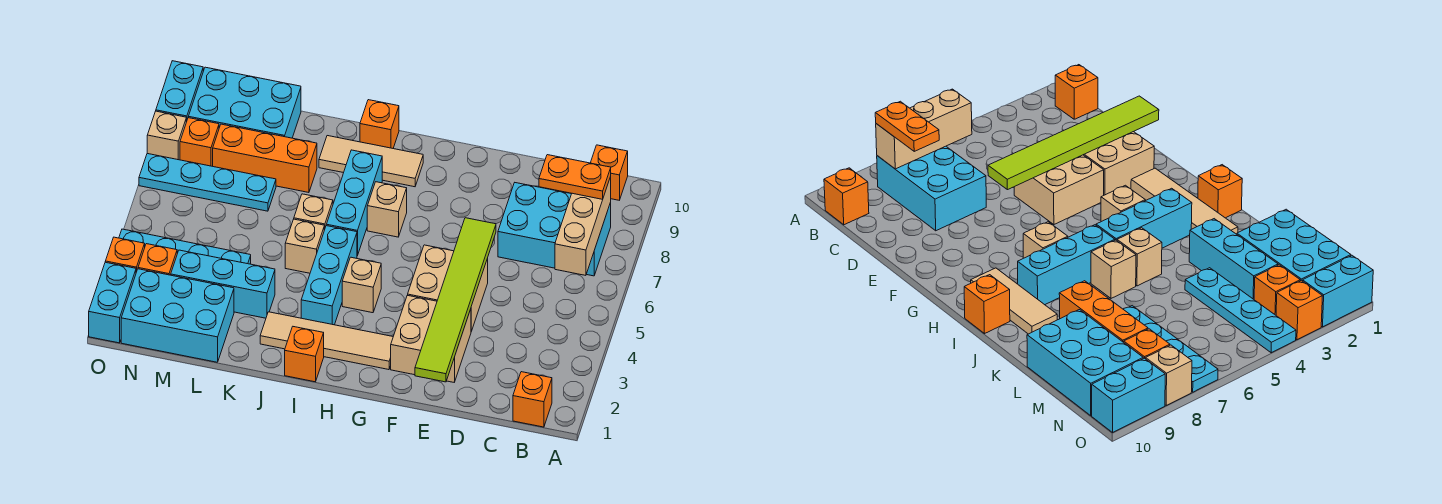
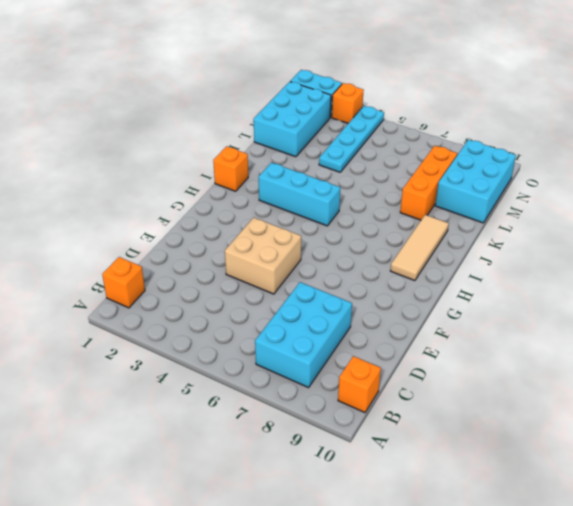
none -> tan brick E2:F3 level 1
none -> tan tile G2:J2 level 1
none -> tan brick H4 level 1
none -> tan brick H7 level 1

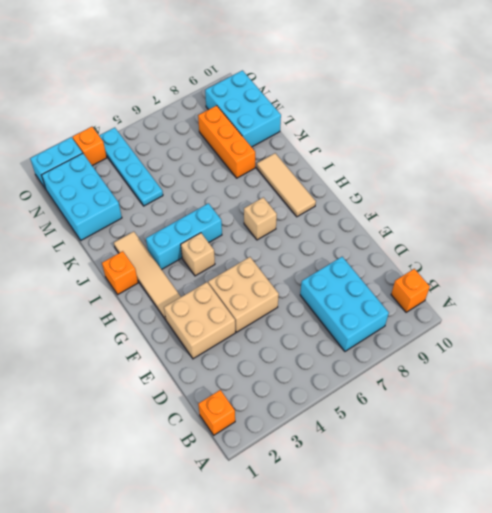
none -> cyan brick I6:I8 level 1
none -> orange brick I10 level 1
none -> tan brick J5 level 1
none -> tan brick J6 level 1

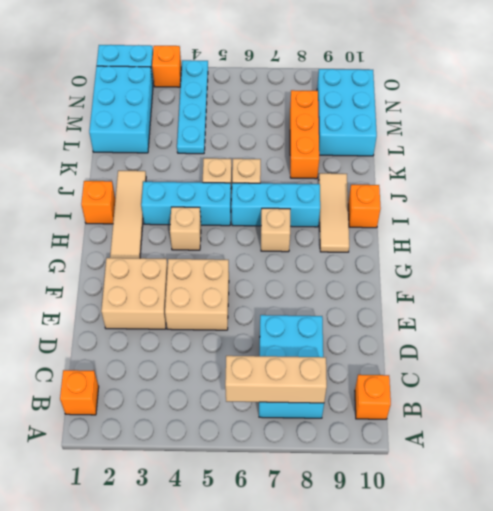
none -> cyan brick K3:M3 level 1
none -> cyan plate L7:O7 level 1
none -> orange brick N3 level 1
none -> orange brick N8 level 1

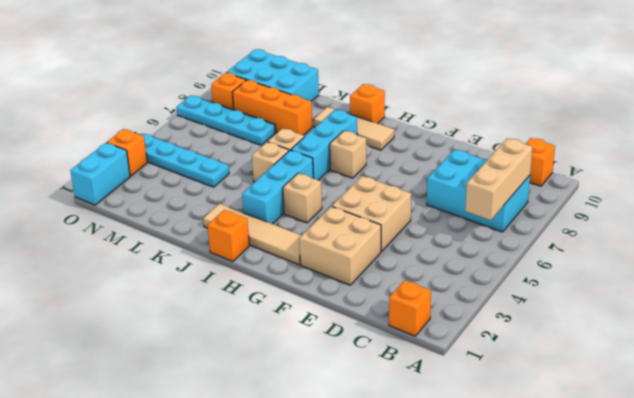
none -> cyan brick K3:M3 level 1
none -> cyan brick L1:N2 level 1
none -> orange brick N3 level 1
none -> tan brick O8 level 1

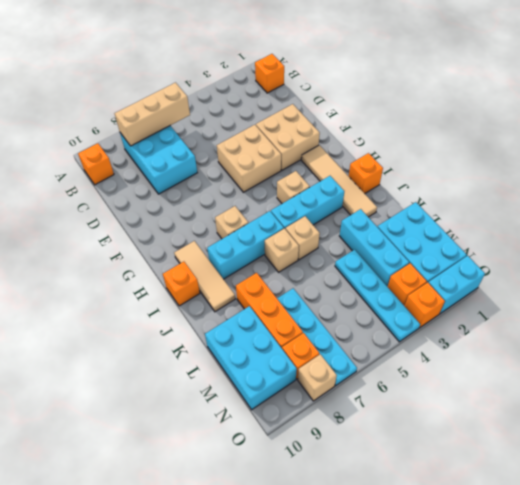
none -> cyan brick O9:O10 level 1
none -> lime tile E1:E6 level 2
none -> orange plate B8:C8 level 3

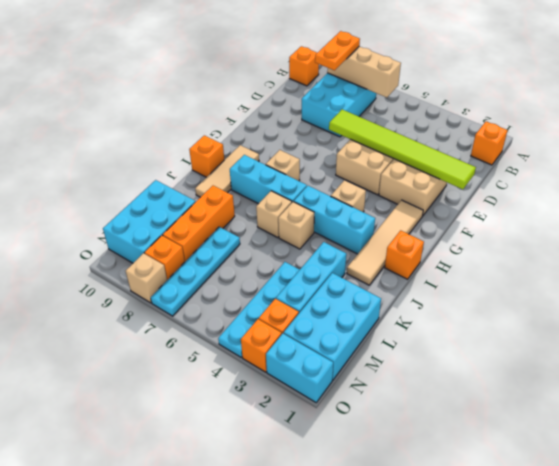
none -> cyan brick O9:O10 level 1

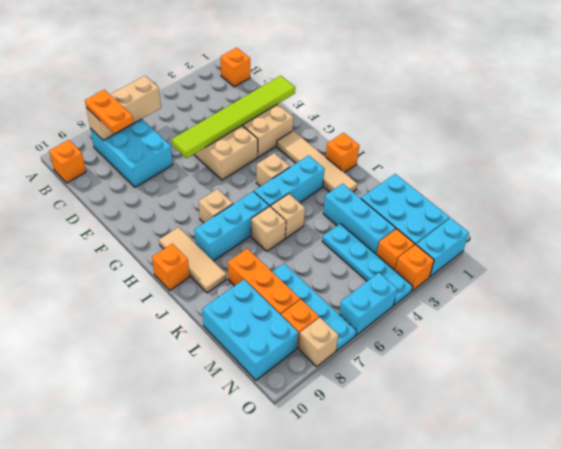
cyan brick O5:O6 level 1 -> cyan brick O9:O10 level 1

